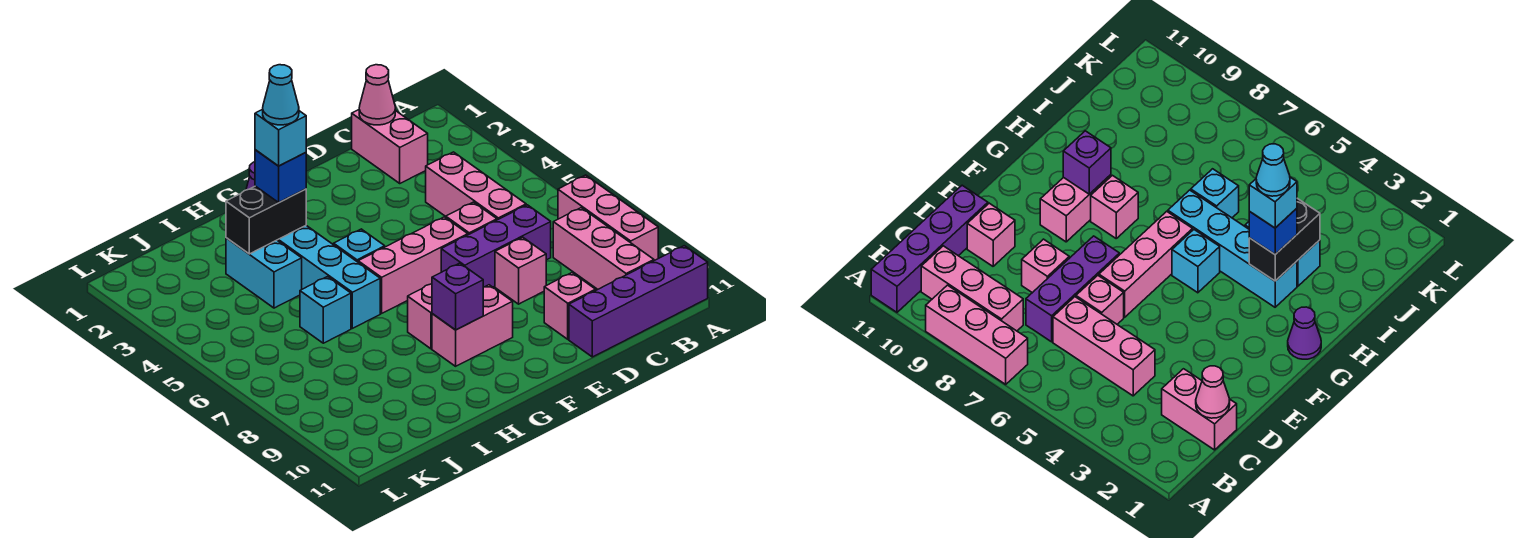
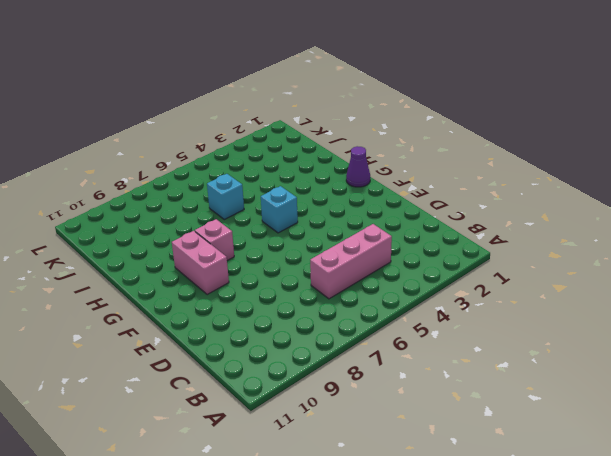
none -> pink brick A7:A9 level 1
none -> purple brick A11:D11 level 1
none -> pink brick B8:B10 level 1

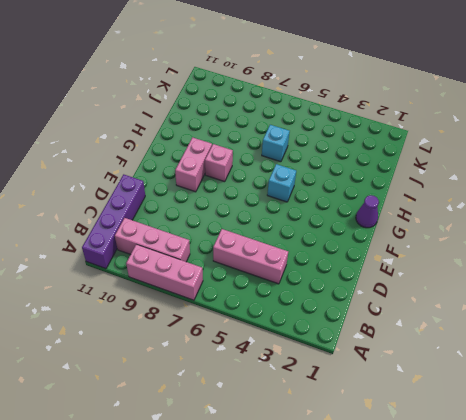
none -> pink brick C1:C2 level 1
none -> purple brick C7:E7 level 1
none -> pink brick D6 level 1

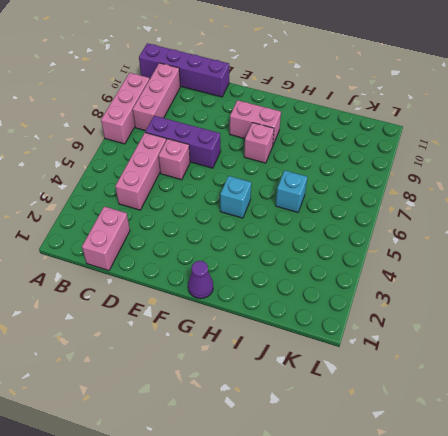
none -> pink brick D8 level 1
none -> pink brick D10 level 1
none -> pink brick E6:G6 level 1

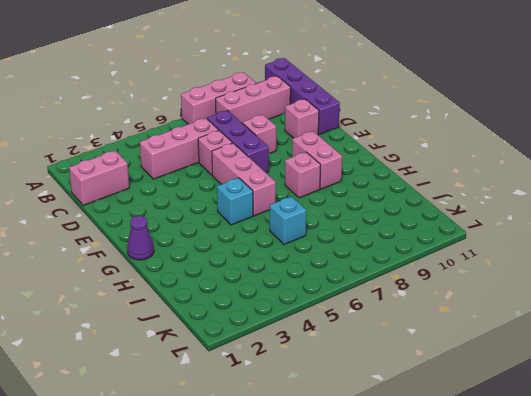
none -> cyan brick H3:H6 level 1
none -> cyan brick I3:I4 level 1
none -> pink cone C1 level 2

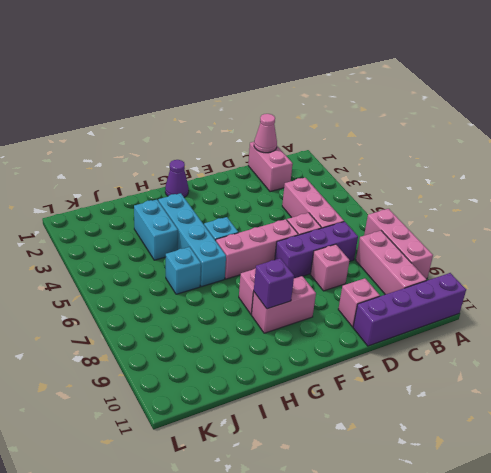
none -> black brick H3:I3 level 2
none -> blue brick H3 level 3
none -> cyan brick H3 level 4

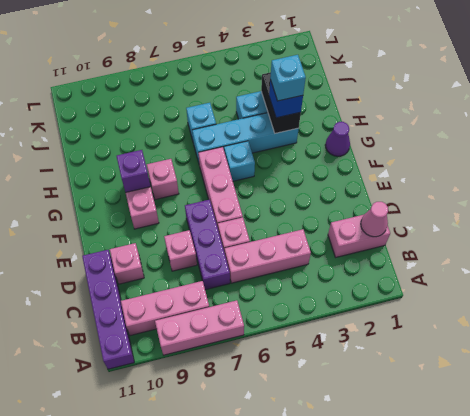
none -> cyan cone H3 level 5

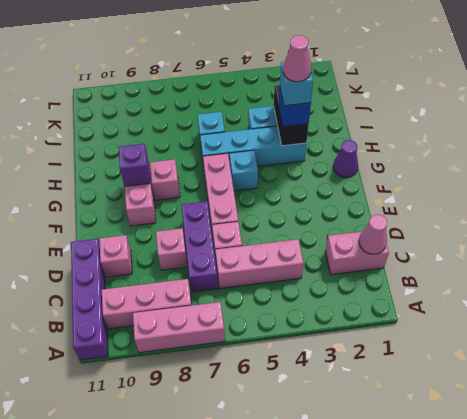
pink cone H3 level 5 -> cyan cone H3 level 5

